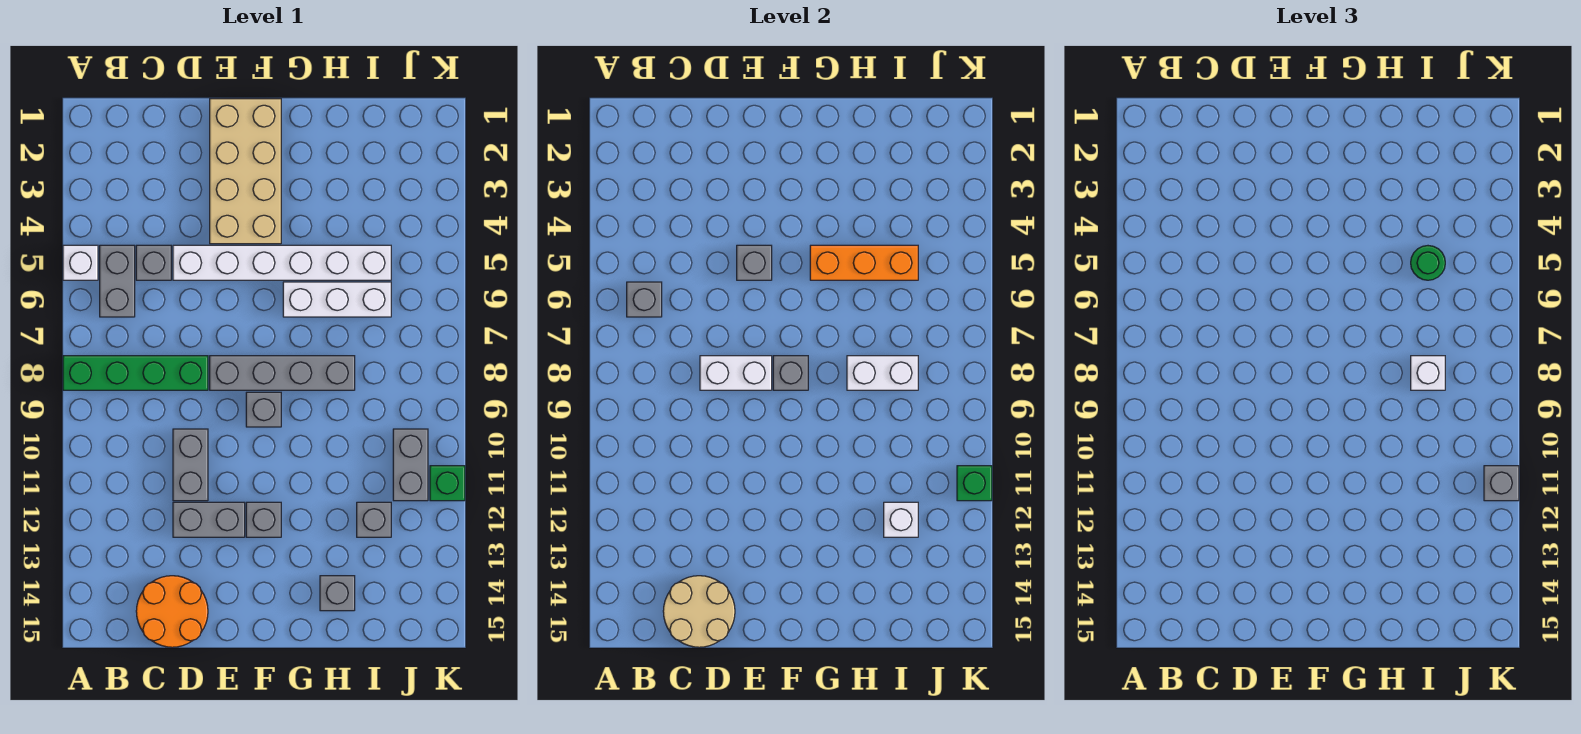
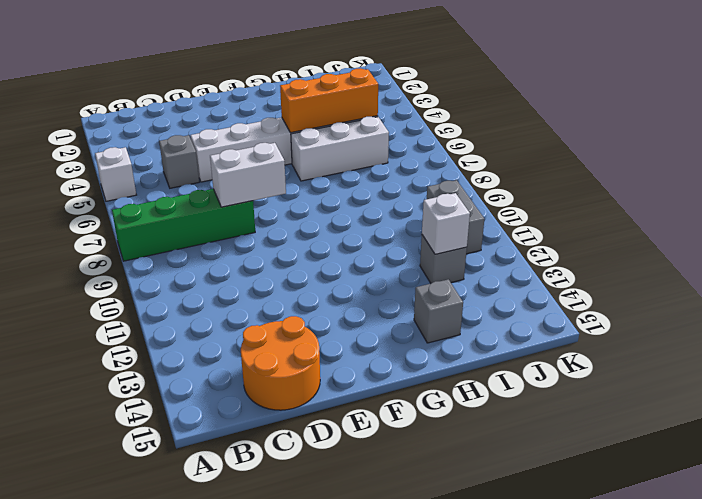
none -> grey brick B5:B6 level 1
none -> grey brick D10:D11 level 1
none -> grey brick D12:E12 level 1

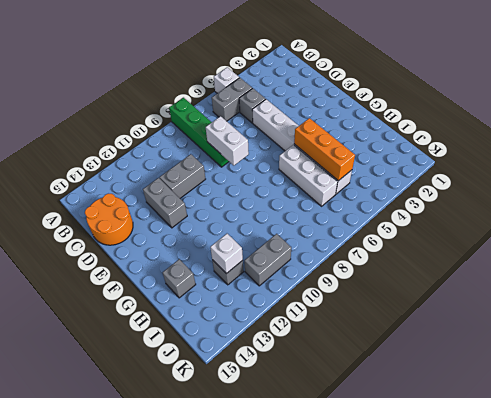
none -> tan brick E1:F4 level 1
none -> grey brick E8:H8 level 1
none -> grey brick F9 level 1

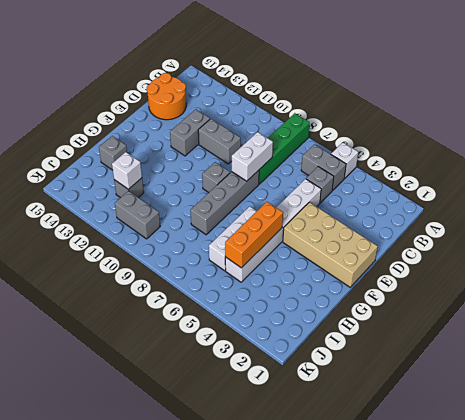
none -> grey brick F12 level 1
none -> green brick K11 level 1
none -> grey brick B6 level 2

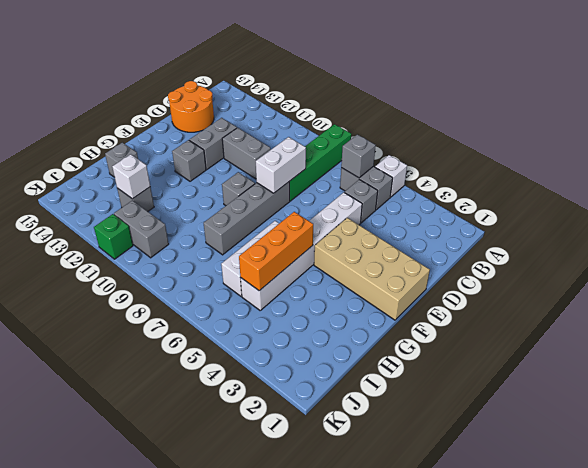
none -> tan round brick C14:D15 level 2
none -> grey brick E5 level 2
none -> grey brick F8 level 2

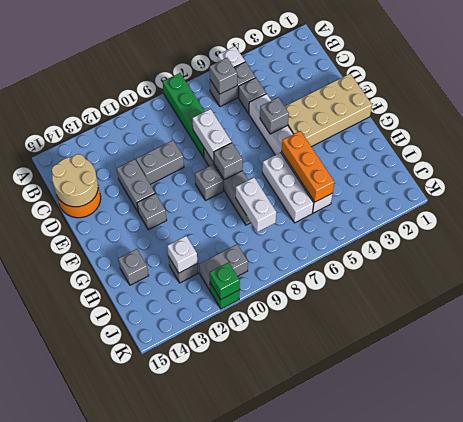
none -> green round brick I5 level 3
none -> white brick I8 level 3
none -> grey brick K11 level 3

